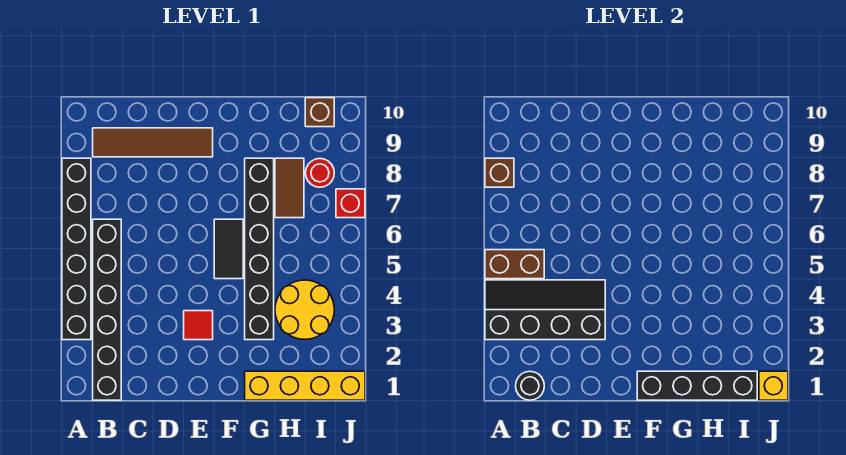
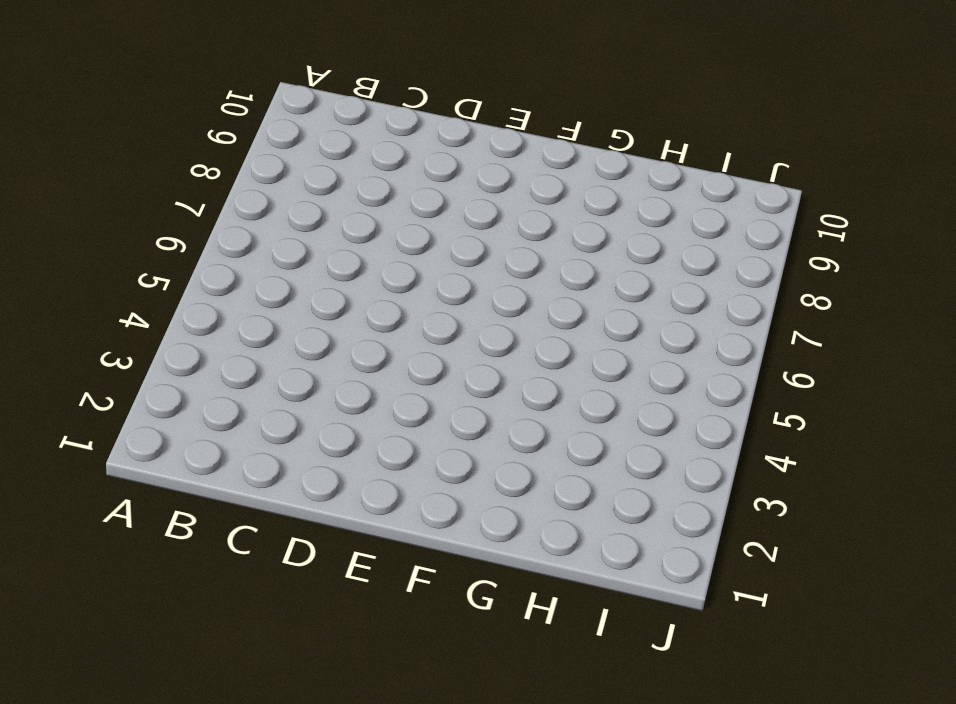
none -> black brick A3:A8 level 1
none -> black brick B1:B6 level 1
none -> brown tile B9:E9 level 1

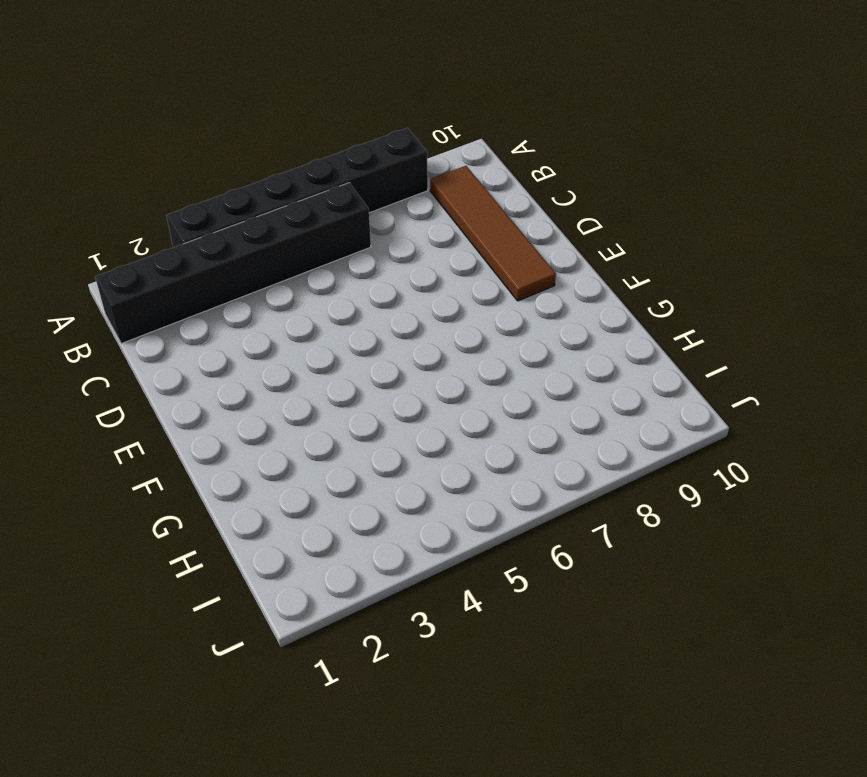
none -> red tile E3 level 1
none -> black tile F5:F6 level 1
none -> yellow brick G1:J1 level 1

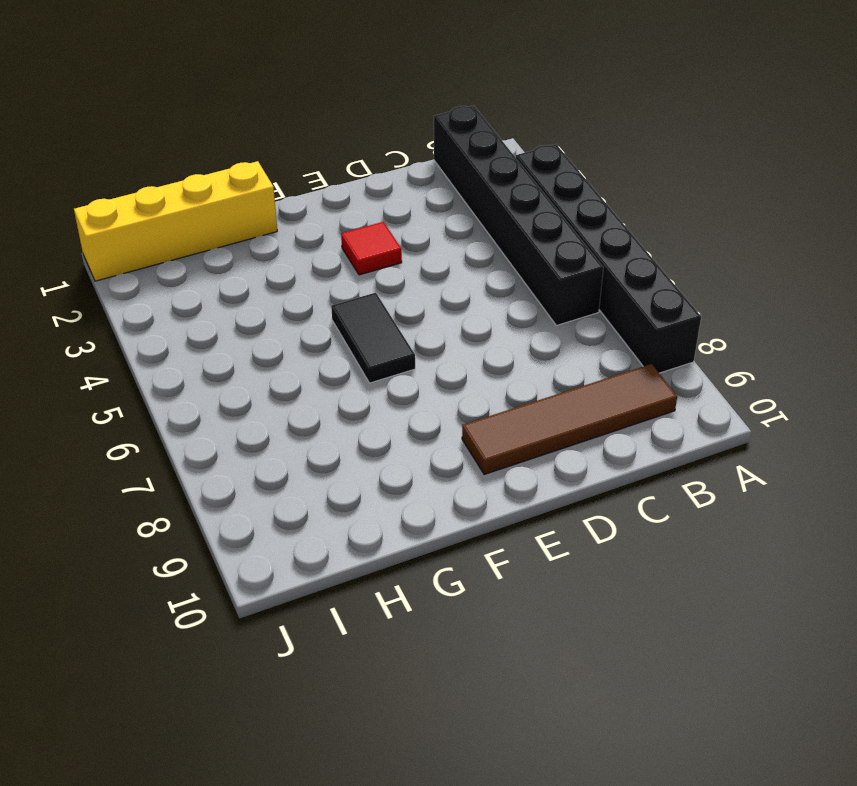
none -> black brick G3:G8 level 1
none -> yellow round brick H3:I4 level 1
none -> brown tile H7:H8 level 1

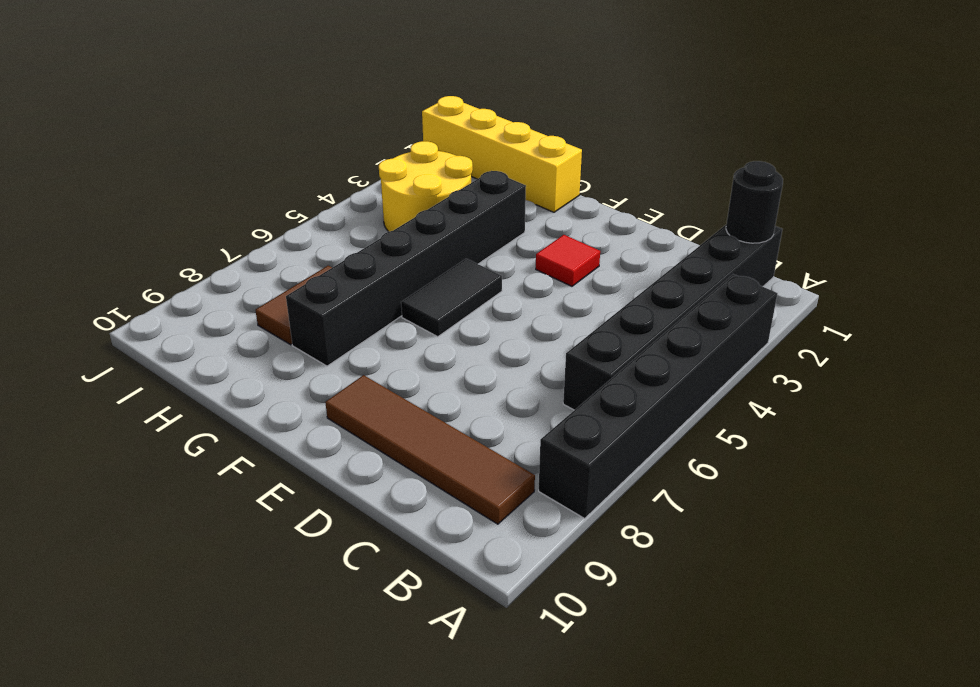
none -> red round brick I8 level 1
none -> brown brick I10 level 1
none -> red brick J7 level 1

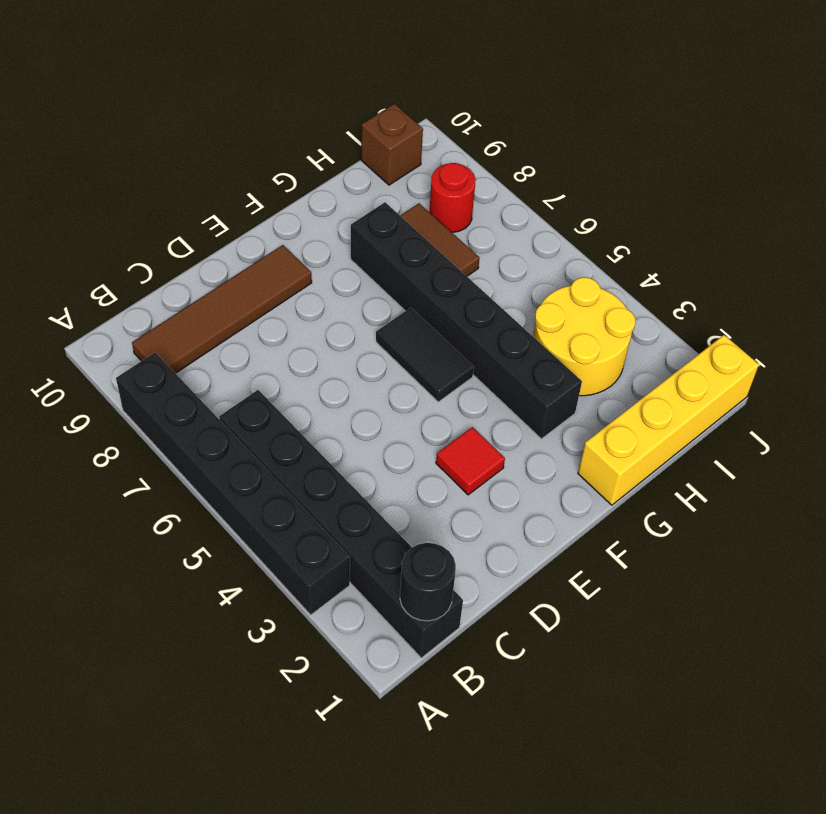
none -> red brick J7 level 1
none -> black slope A3:D4 level 2 top 3
none -> brown brick A5:B5 level 2

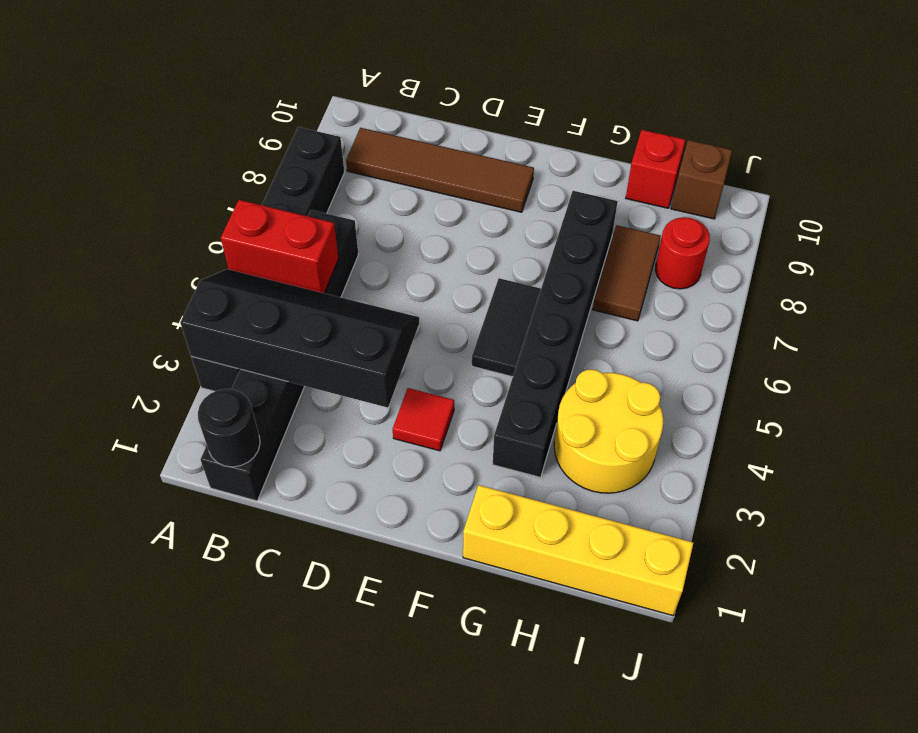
red brick A5:B5 level 2 -> brown brick A5:B5 level 2
red brick H10 level 1 -> red brick J7 level 1
none -> brown brick A8 level 2
none -> black brick F1:I1 level 2
none -> yellow brick J1 level 2

